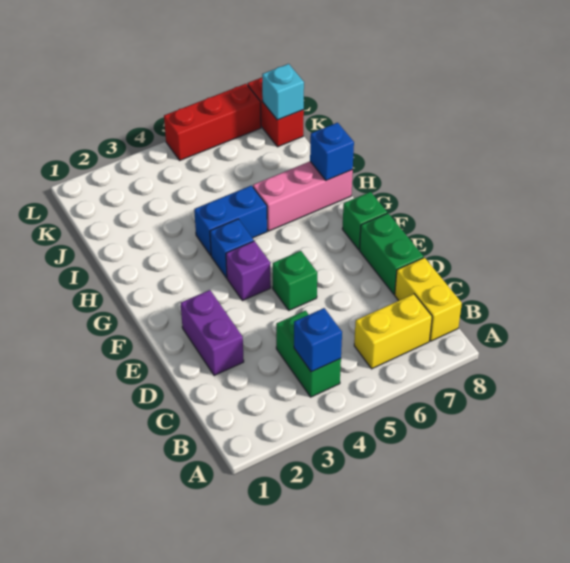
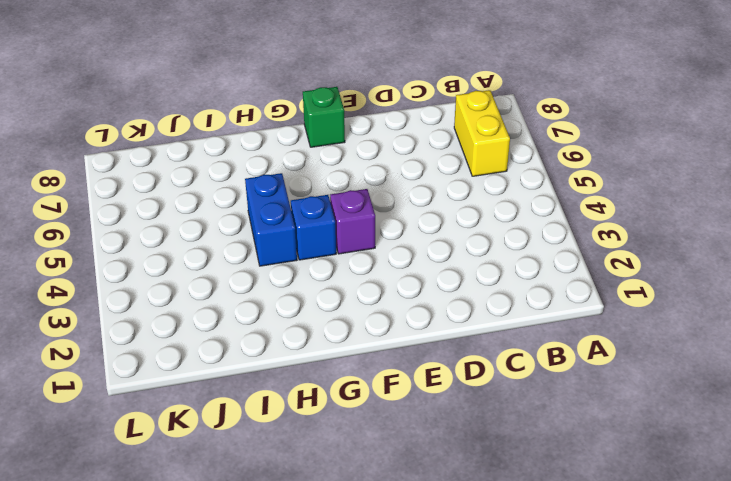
none -> green brick B4:C4 level 1
none -> yellow brick B8:C8 level 1
none -> purple brick D2:E2 level 1

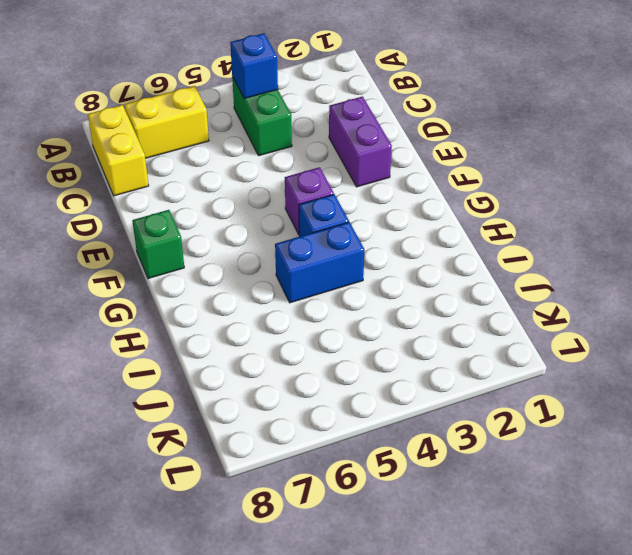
none -> green brick D8:E8 level 1
none -> green brick E5 level 1
none -> pink brick H6:H8 level 1

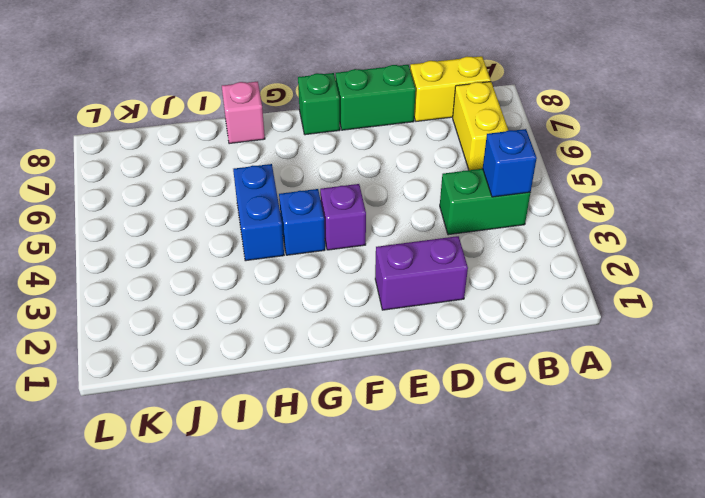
pink brick H8 level 1 -> pink brick H6:H8 level 1
none -> green brick E5 level 1
none -> red brick K8:L8 level 1
none -> red brick L5:L7 level 1

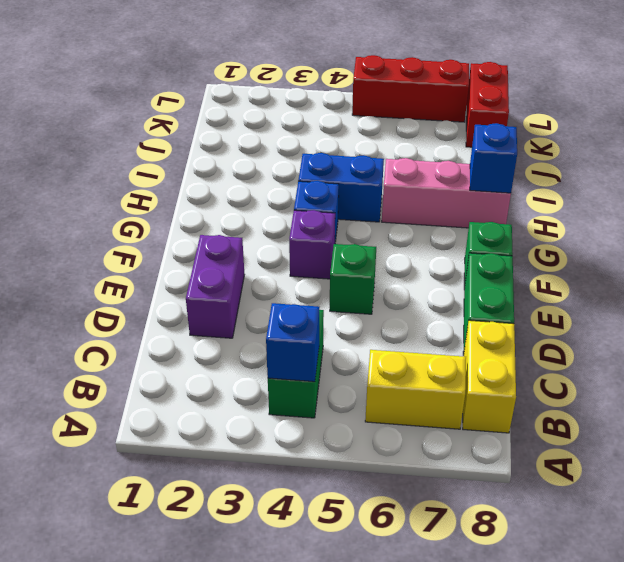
none -> cyan brick K8 level 2

